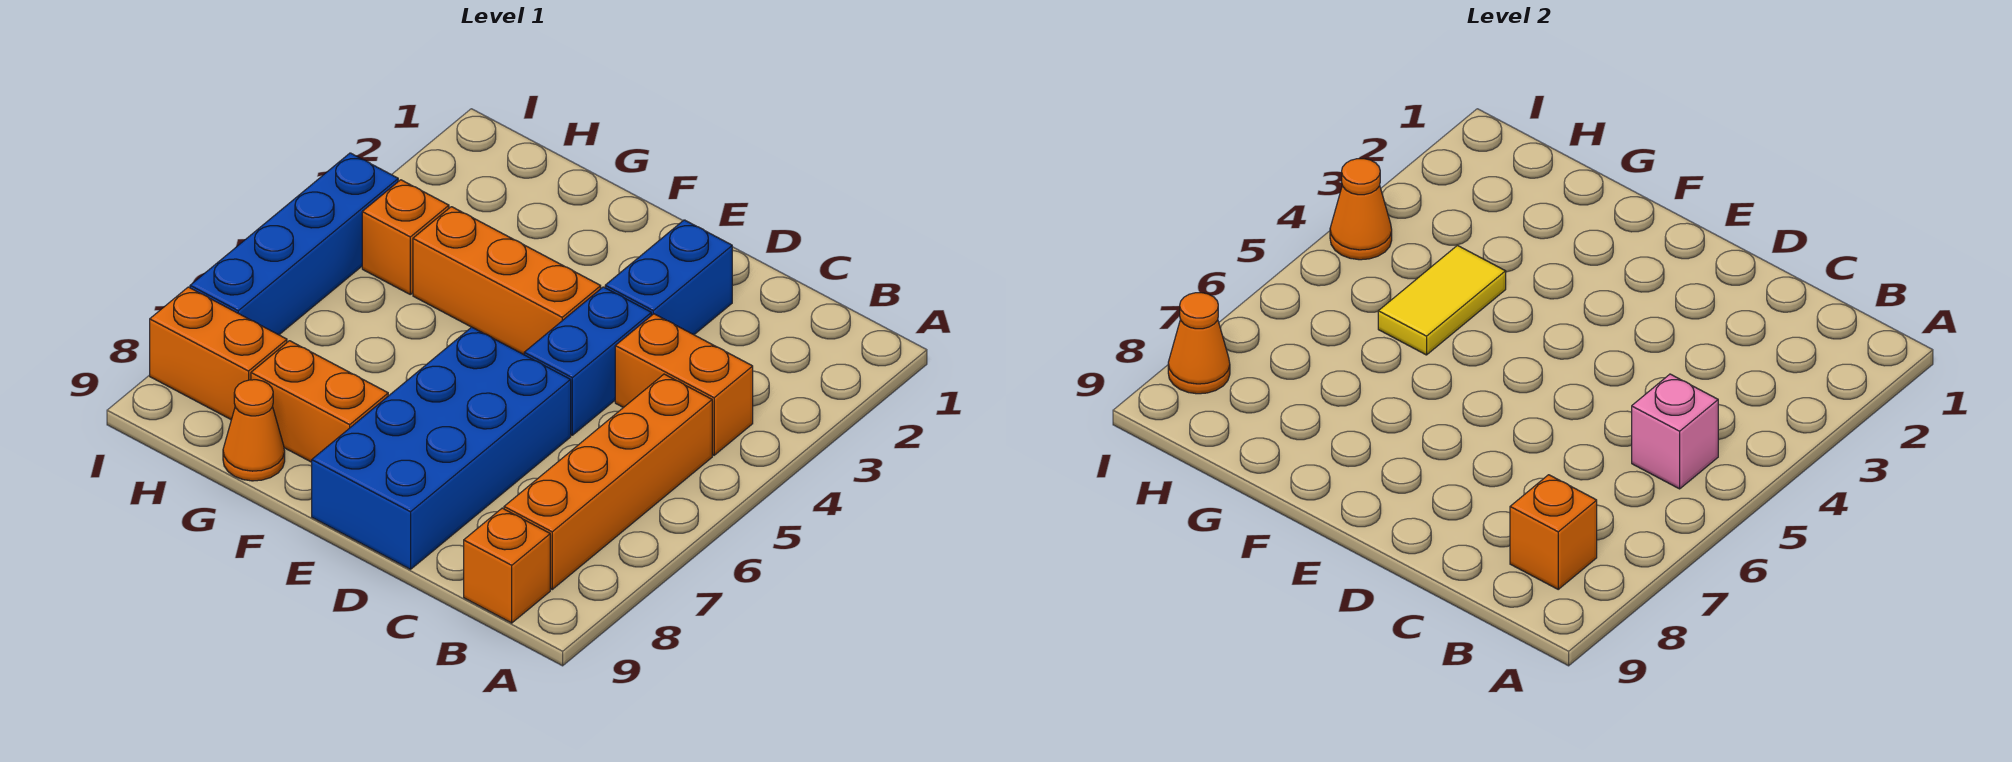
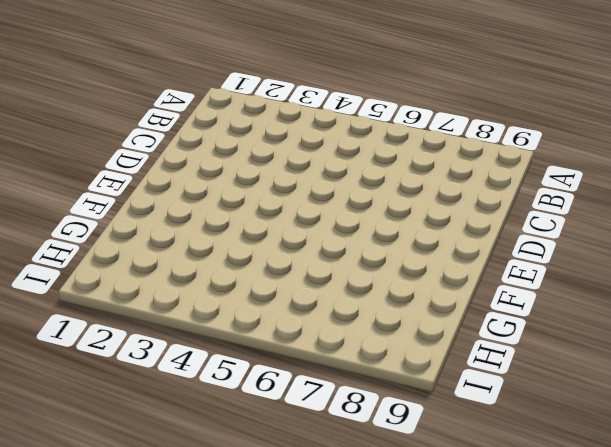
none -> orange brick B4:C4 level 1
none -> orange brick B5:B8 level 1
none -> orange brick B9 level 1

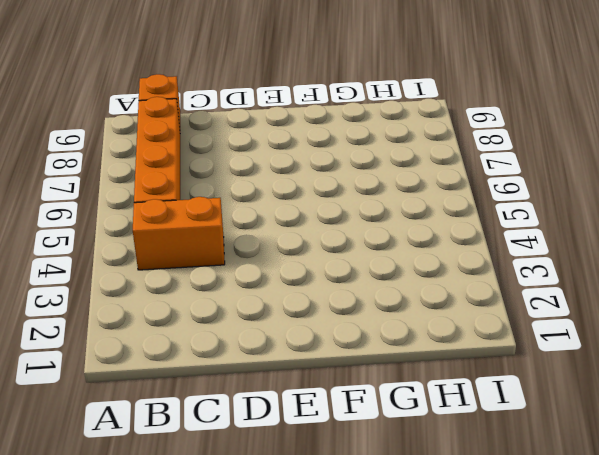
none -> blue brick D2:D3 level 1
none -> blue brick D4:D5 level 1
none -> blue brick D6:E9 level 1

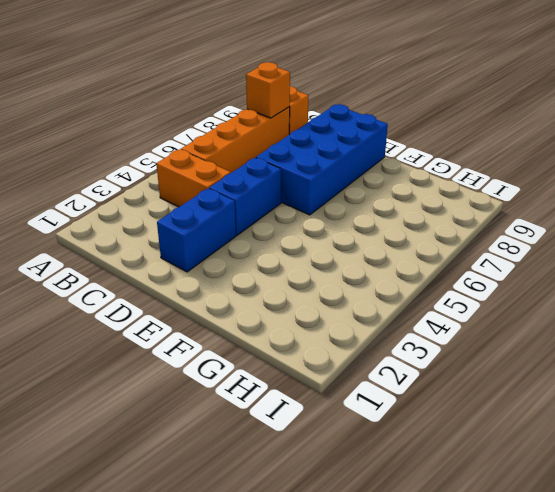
none -> orange brick E4:G4 level 1
none -> orange brick F8:G8 level 1
none -> orange cone G9 level 1

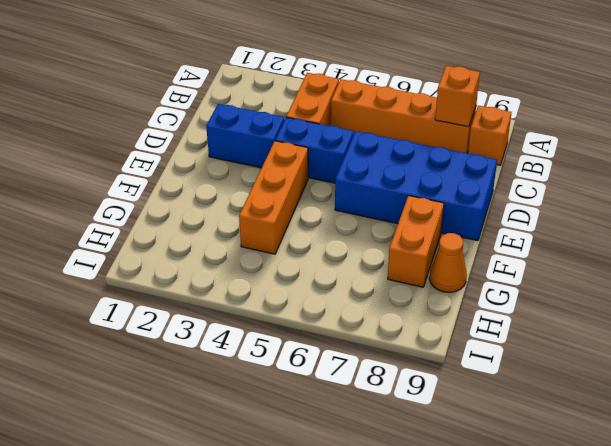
none -> orange brick H4 level 1
none -> orange brick H8:I8 level 1
none -> blue brick I4:I7 level 1

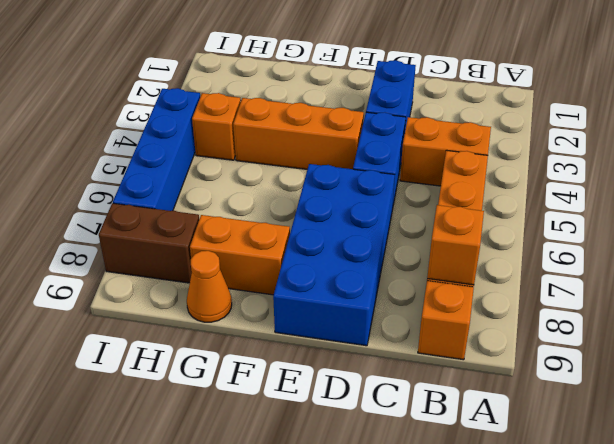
brown brick H8:I8 level 1 -> orange brick H8:I8 level 1
none -> pink brick B5 level 2
none -> yellow tile G4:G5 level 2
none -> orange cone I4 level 2

